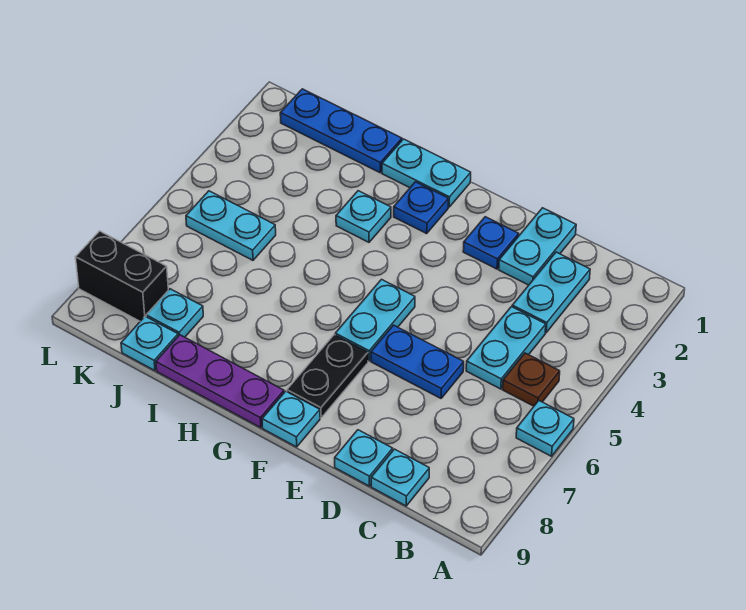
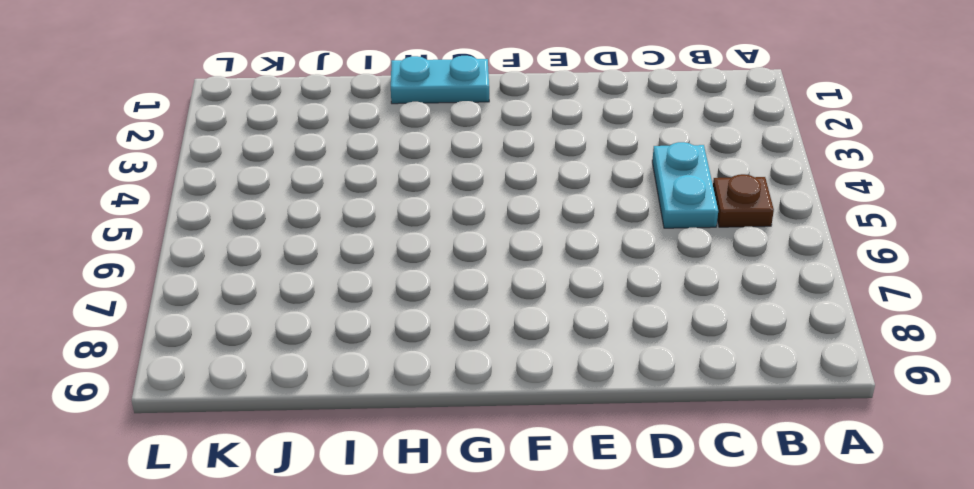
none -> cyan plate A6 level 1
none -> cyan plate C2:C3 level 1
none -> cyan plate C9 level 1

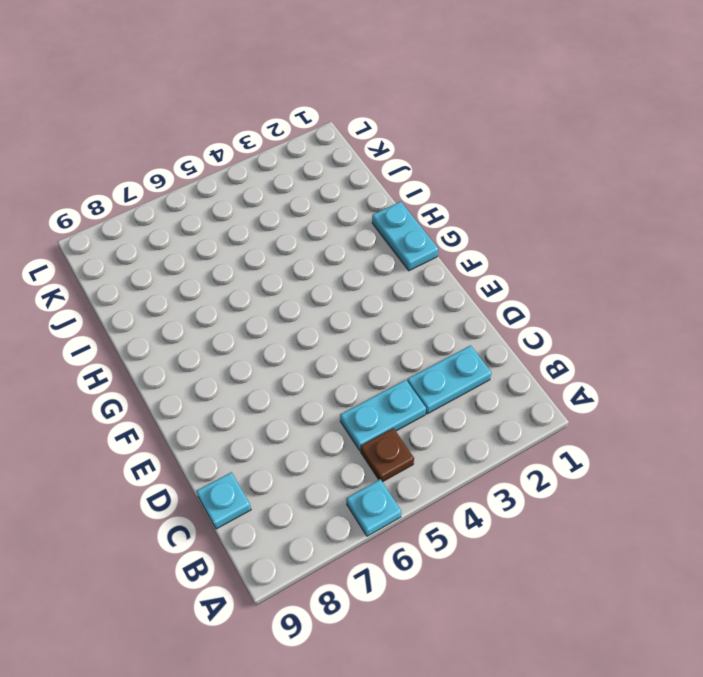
none -> cyan plate D1:D2 level 1
none -> blue plate D6:E6 level 1
none -> cyan plate D9 level 1

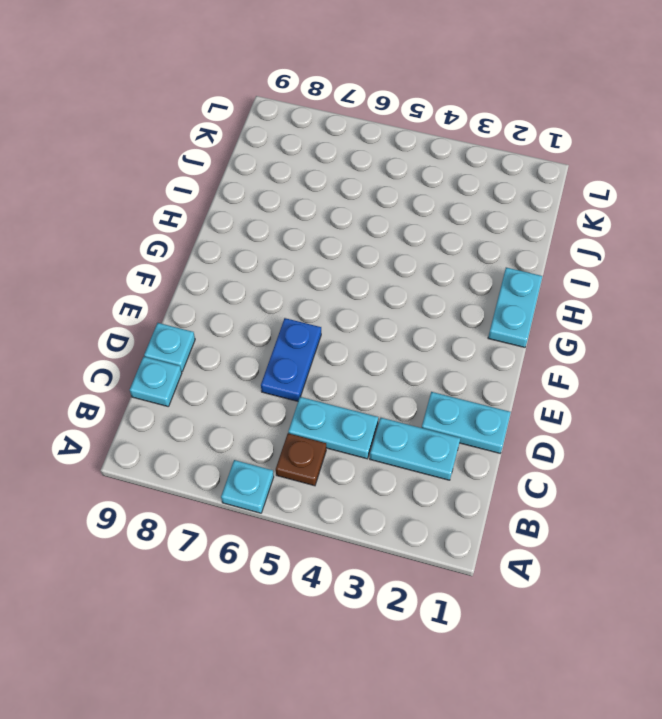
none -> blue plate E2 level 1
none -> cyan plate F5:F6 level 1
none -> black plate F7:F8 level 1

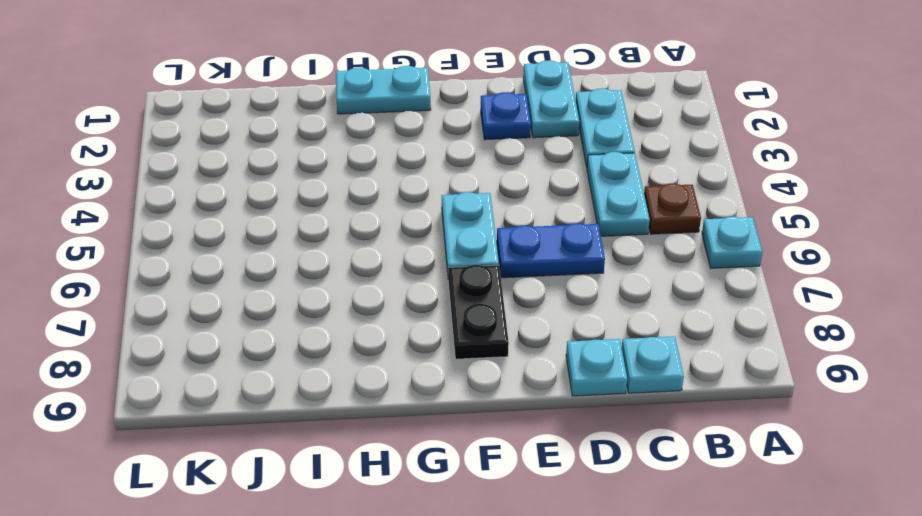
none -> cyan plate F9 level 1
none -> blue plate G2 level 1
none -> purple plate G9:I9 level 1

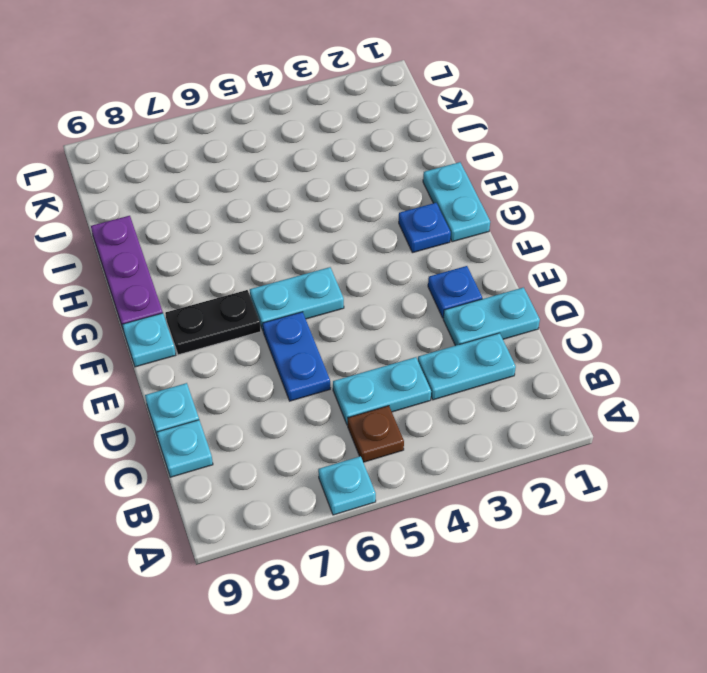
none -> cyan plate H3 level 1
none -> blue plate I1:K1 level 1
none -> cyan plate J5:K5 level 1

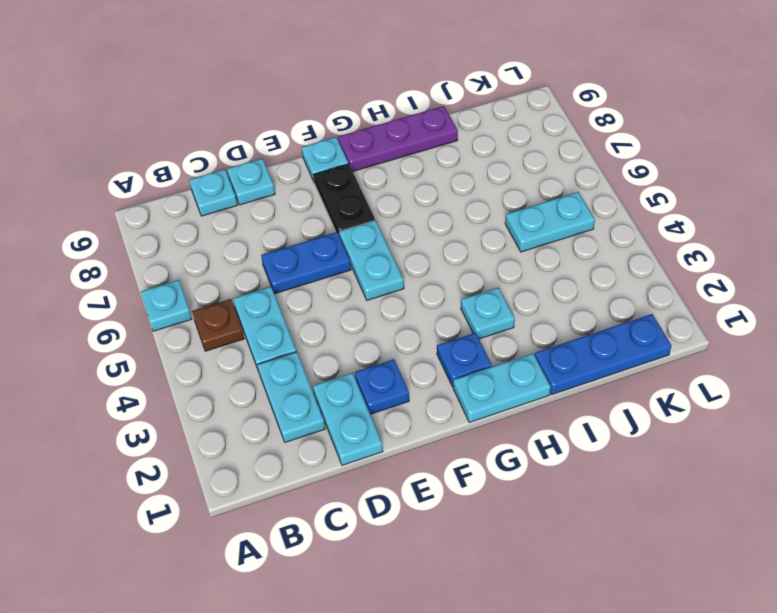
none -> cyan plate J8 level 1
none -> cyan plate J9 level 1
none -> black brick K8:L8 level 1

